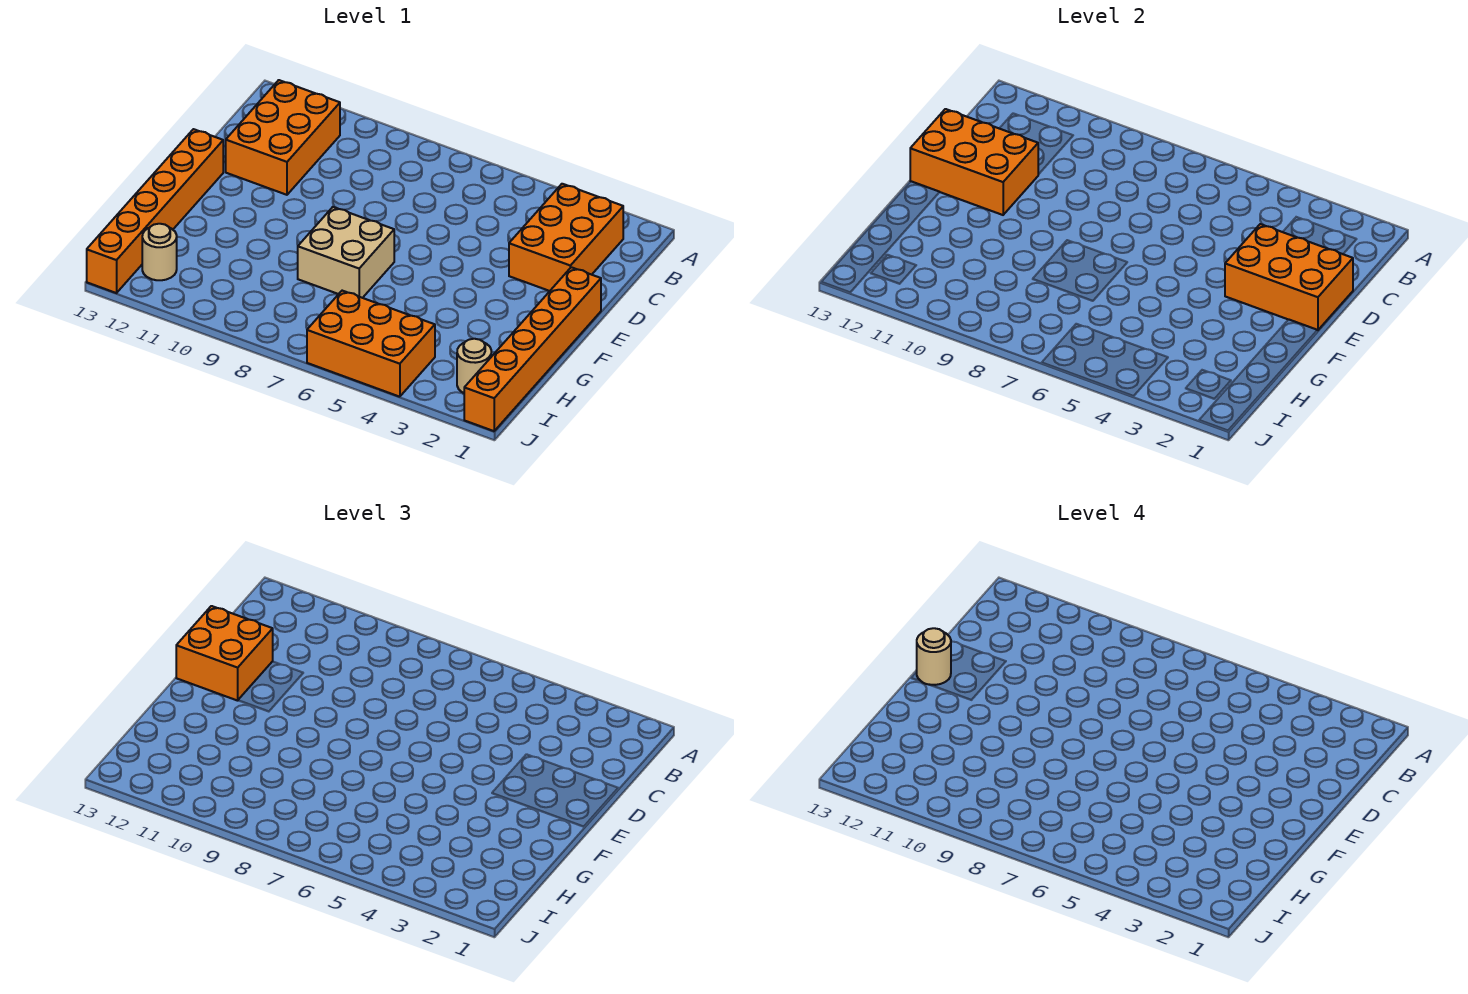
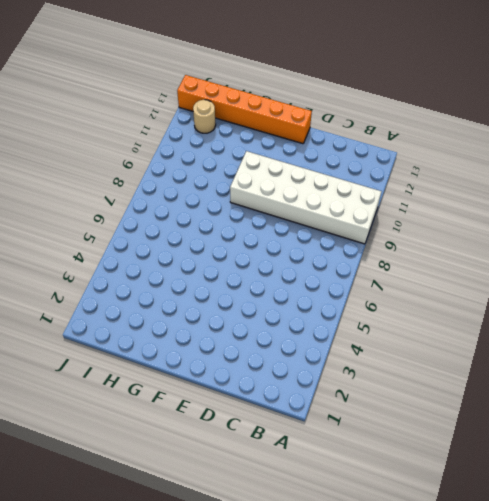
white brick A9:F10 level 1 -> none
none -> orange brick B2:D3 level 1
none -> orange brick B11:D12 level 1
none -> orange brick E1:J1 level 1

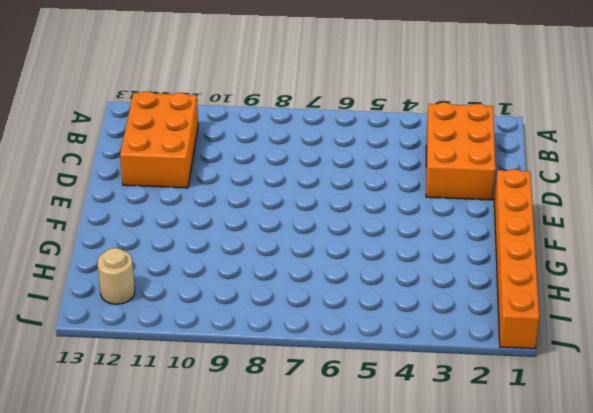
none -> orange brick E13:J13 level 1
none -> tan brick F7:G8 level 1
none -> tan round brick I2 level 1

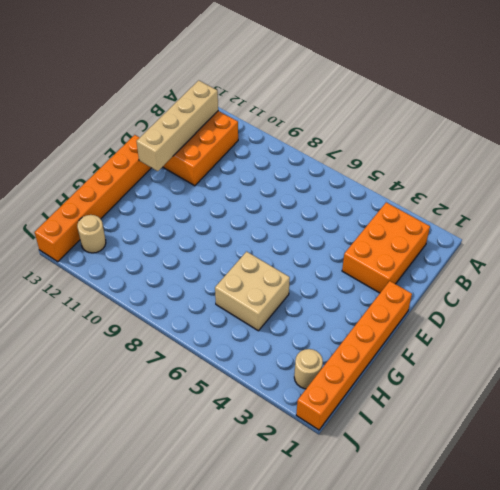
tan brick B12:E12 level 2 -> orange brick D11:E13 level 2
tan brick G5:H6 level 1 -> tan brick F7:G8 level 1
none -> orange brick I4:J6 level 1
none -> orange brick D1:E3 level 2
none -> orange brick D12:E13 level 3

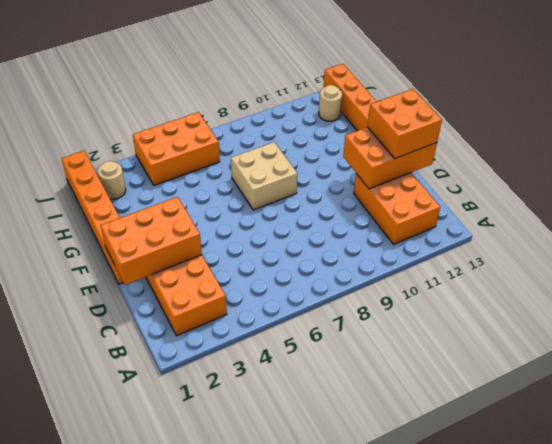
none -> tan round brick E13 level 4

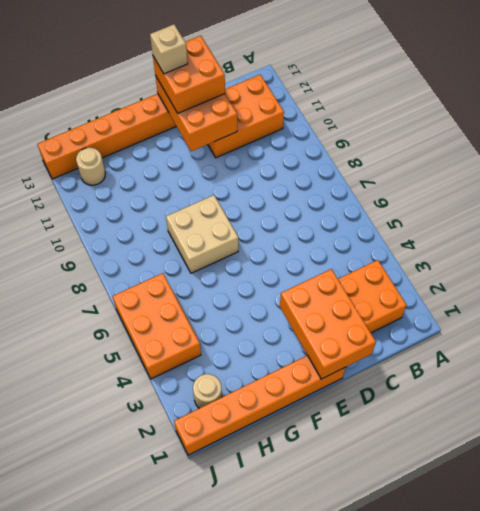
tan brick E13 level 4 -> tan round brick E13 level 4

